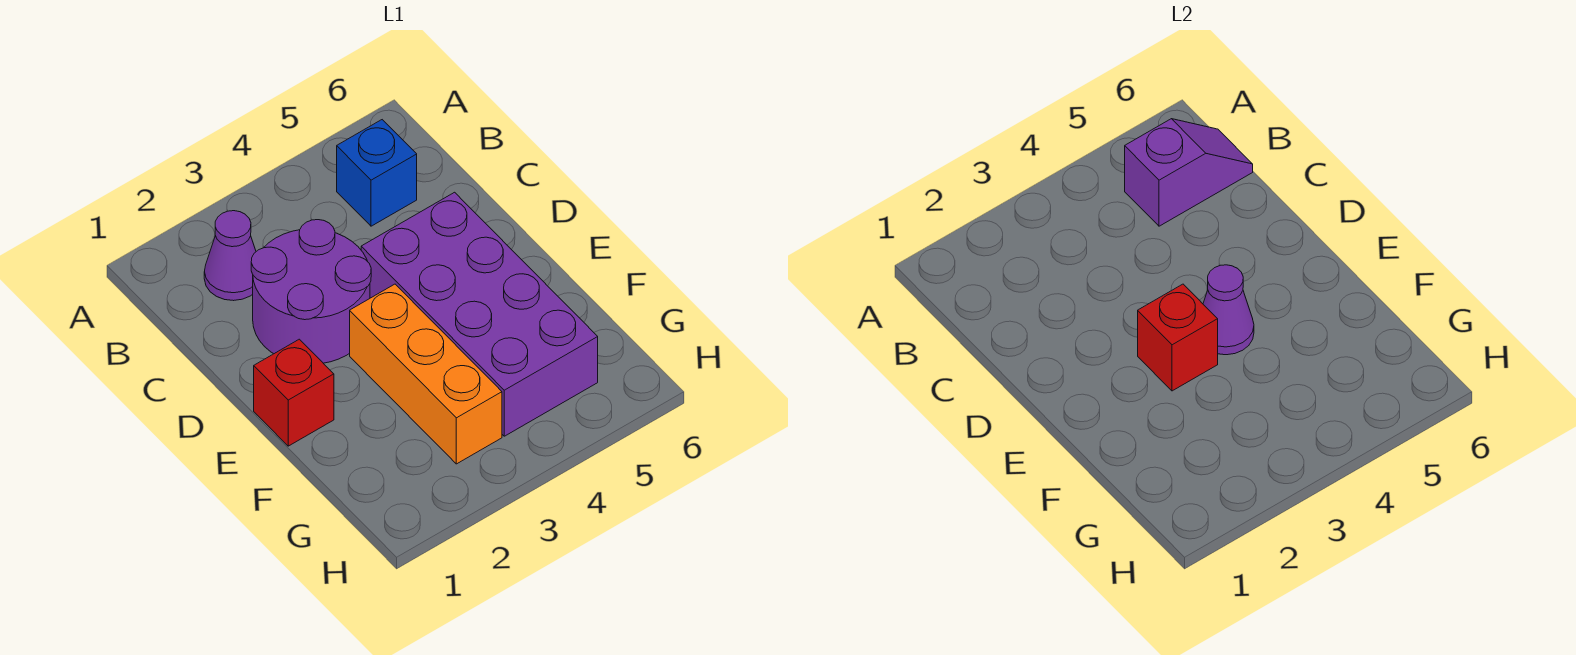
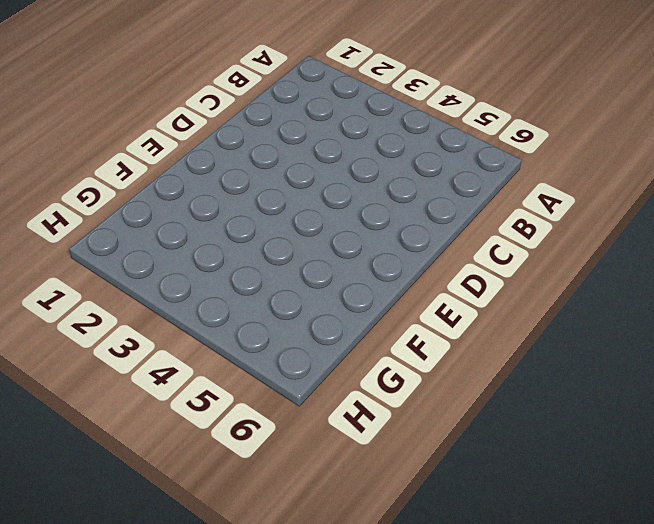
none -> purple cone B2 level 1
none -> blue brick B5 level 1

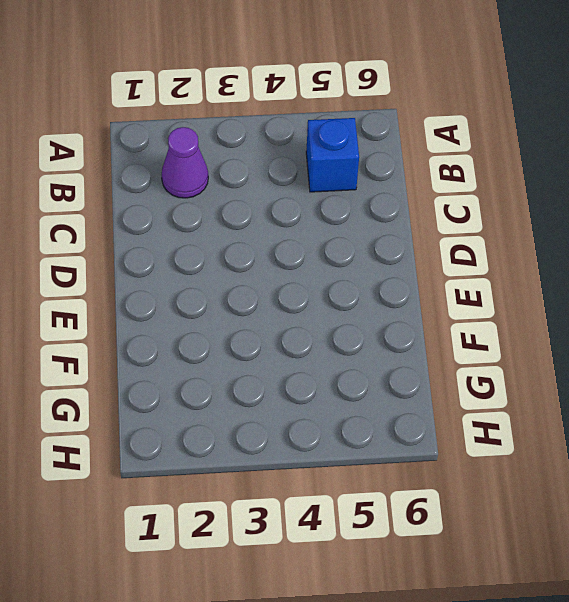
none -> purple round brick C2:D3 level 1
none -> purple brick D4:G5 level 1

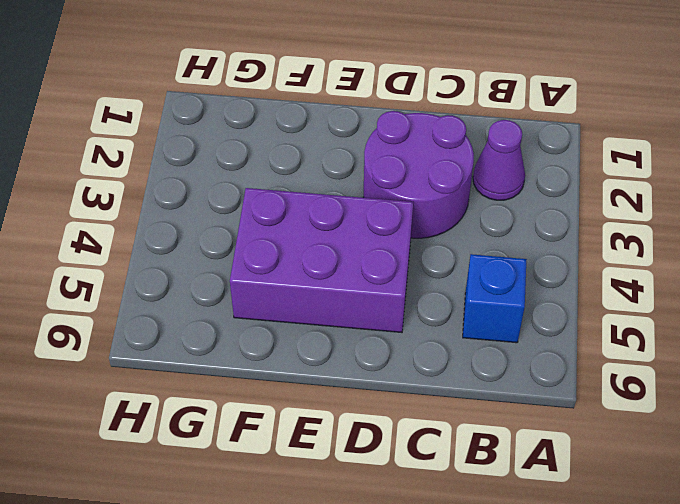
purple brick D4:F5 level 1 -> purple brick D4:G5 level 1
none -> red brick E1 level 1
none -> orange brick E3:G3 level 1

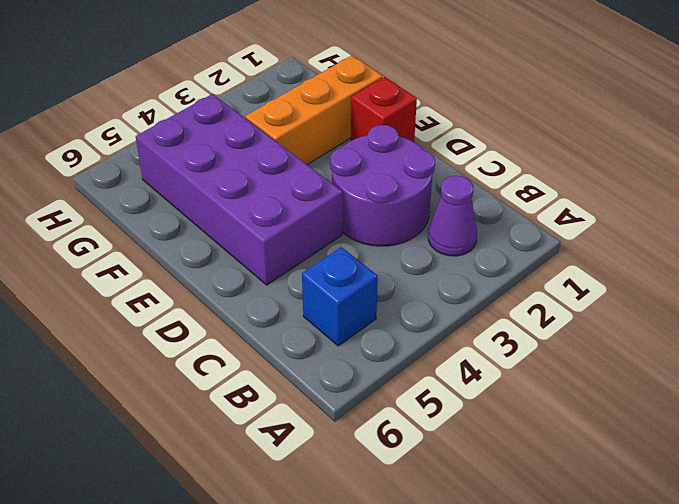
orange brick F1:F3 level 1 -> orange brick E3:G3 level 1
none -> purple slope B5:B6 level 2 top 5
none -> red brick E3 level 2

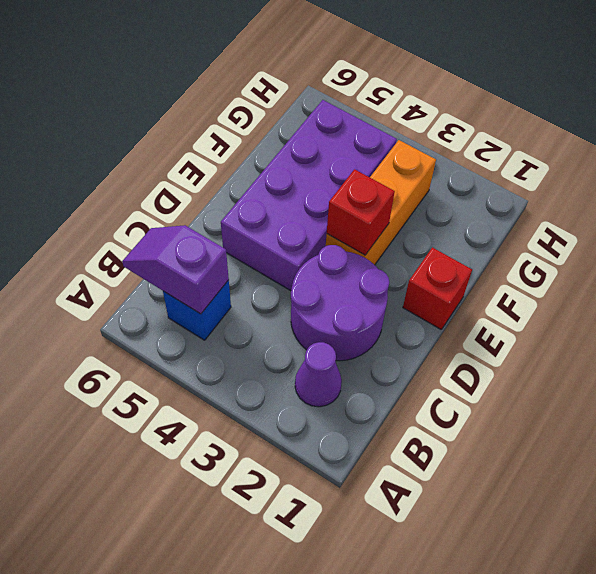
none -> purple cone E4 level 2

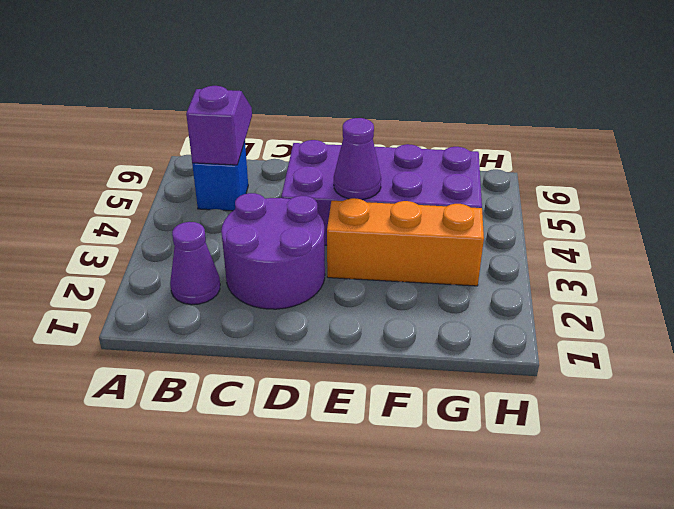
none -> red brick E1 level 1
none -> red brick E3 level 2

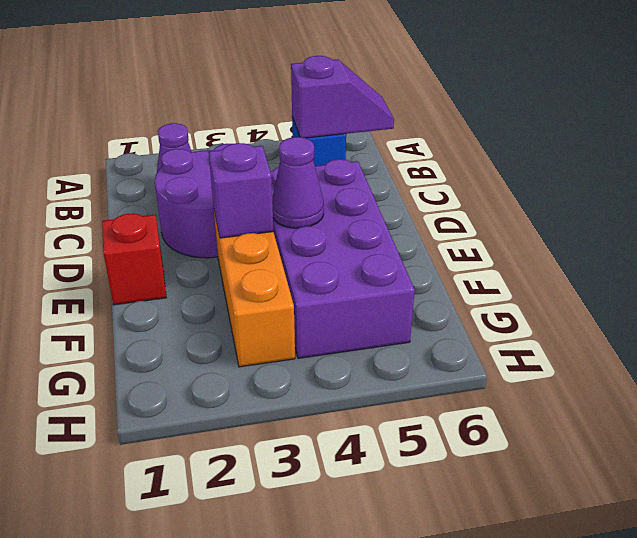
purple brick E3 level 2 -> red brick E3 level 2

